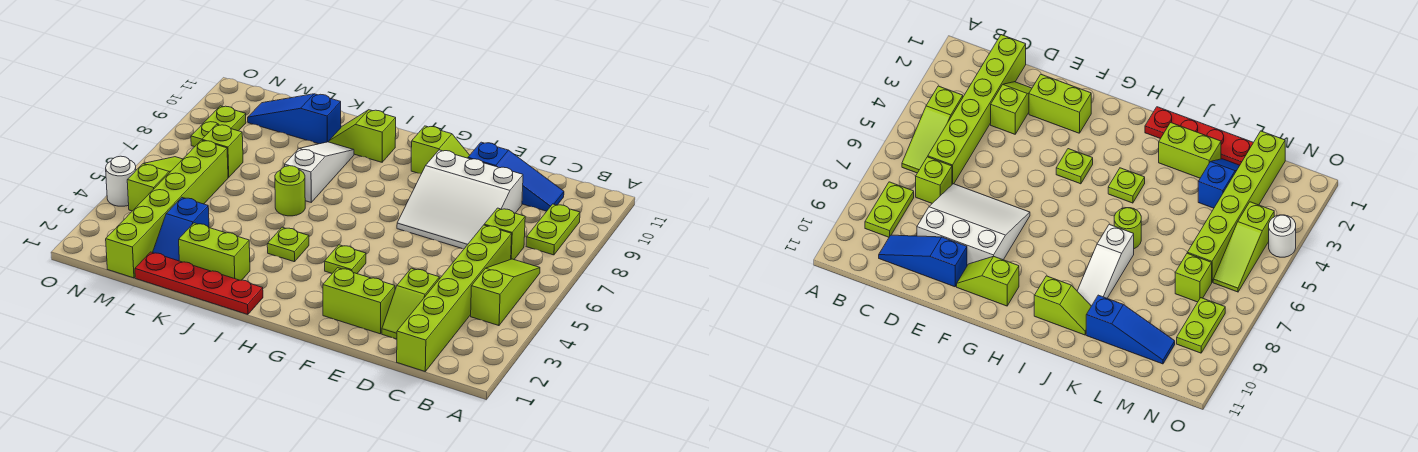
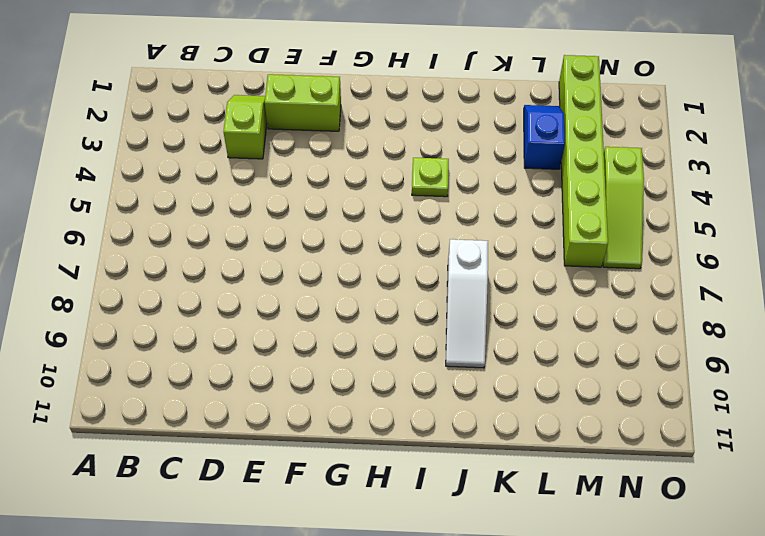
none -> lime slope B4:B6 level 1 top 4
none -> lime plate B8:B9 level 1
none -> lime brick C1:C6 level 1

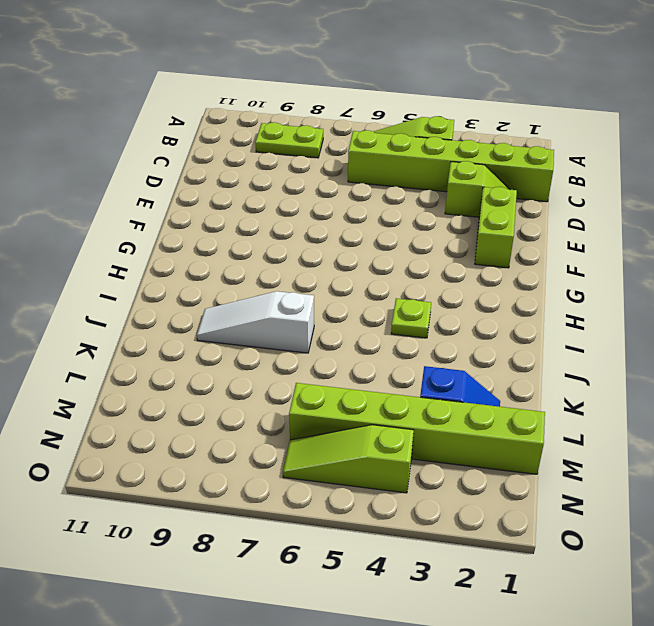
none -> lime brick C7 level 1
none -> blue slope C10:E10 level 1 top E
none -> white slope D7:F9 level 1 top 9

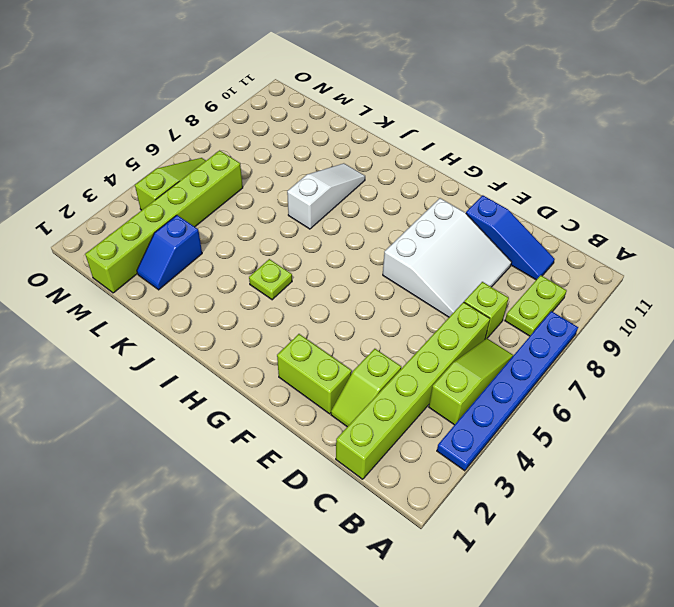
blue plate A3:A8 level 1 -> none
white slope D7:F9 level 1 top F -> white slope D7:F9 level 1 top 9
none -> lime slope F10:G10 level 1 top G
none -> lime plate G4 level 1
none -> red plate I1:L1 level 1

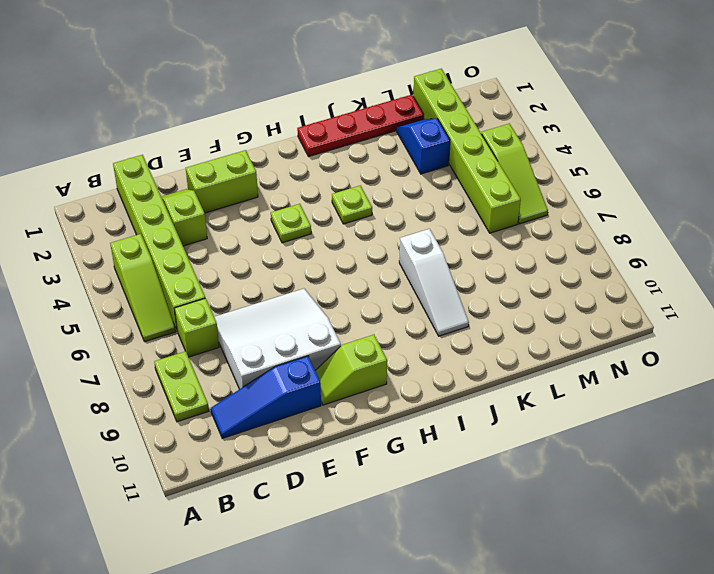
none -> lime slope I10:J10 level 1 top I
none -> lime brick J2:K2 level 1
none -> lime round brick J6 level 1

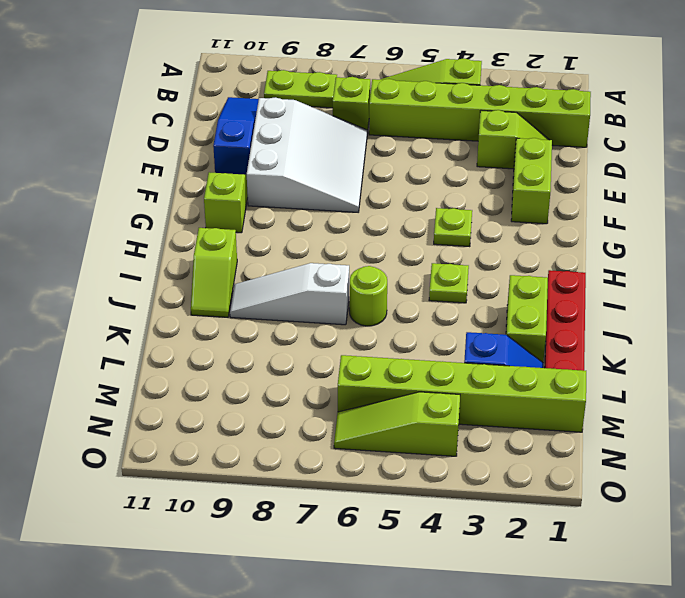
none -> blue slope K10:M10 level 1 top K
none -> lime brick M7 level 1
none -> lime plate N8:N9 level 1

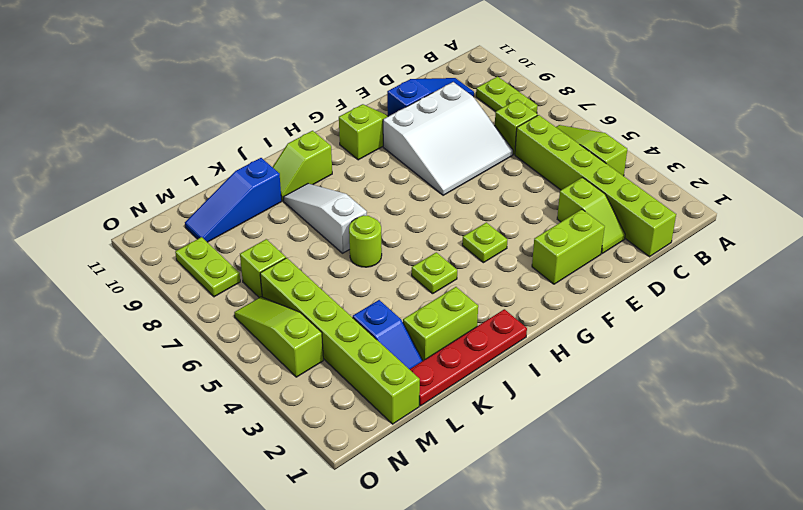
none -> white round brick O4 level 1

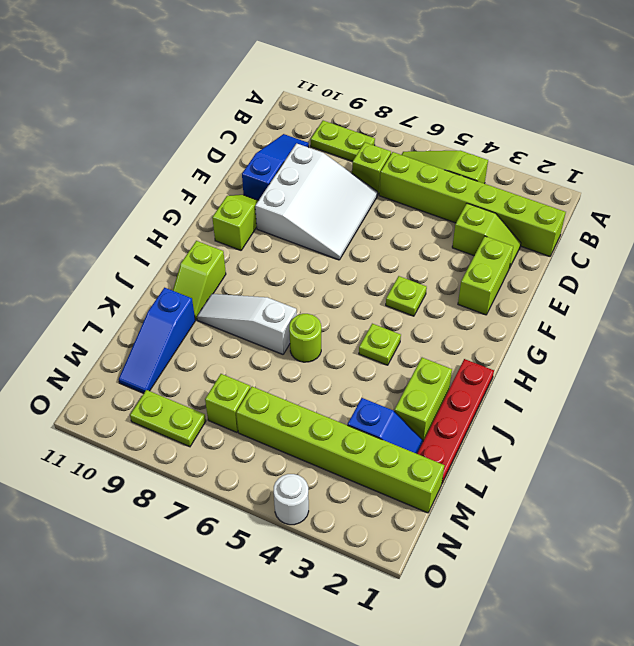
none -> lime slope N4:N6 level 1 top 4

